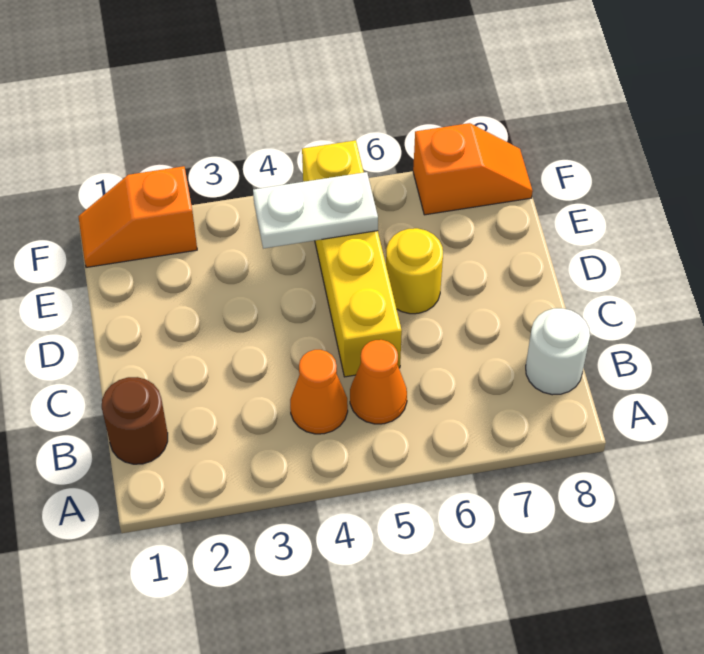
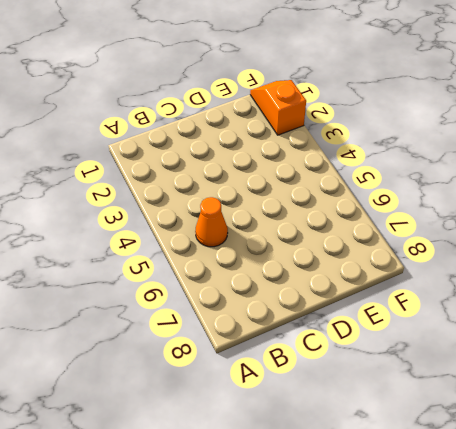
none -> brown round brick B1 level 1
none -> orange cone B4 level 1

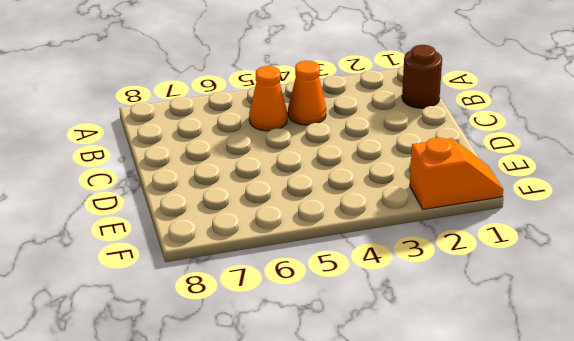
none -> white round brick B8 level 1
none -> yellow brick C5:F5 level 1

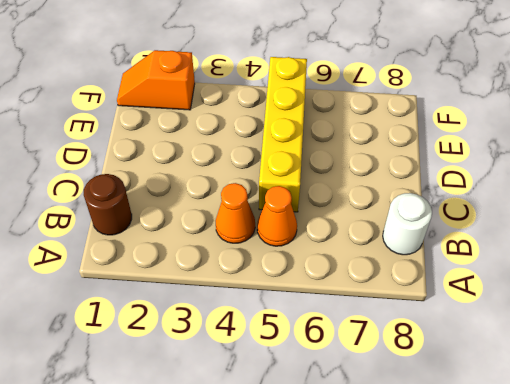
none -> yellow round brick D6 level 1
none -> orange slope F7:F8 level 1 top 7

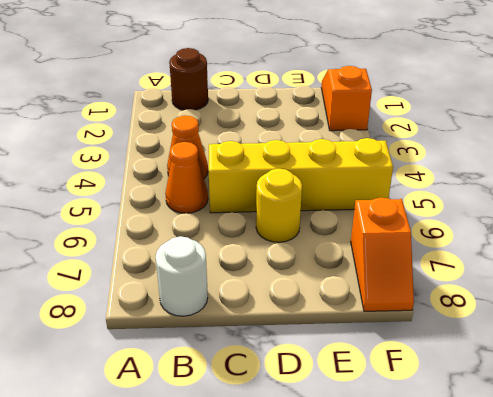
none -> white plate E4:E5 level 2

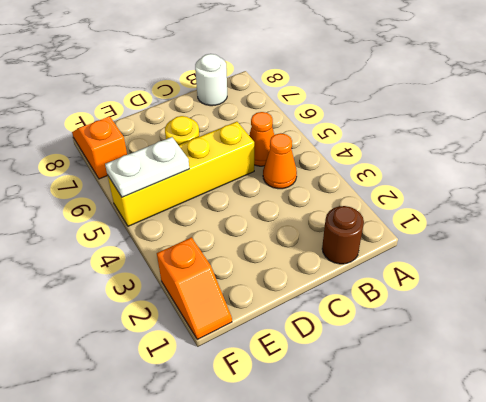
white plate E5:F5 level 2 -> white plate E4:E5 level 2

